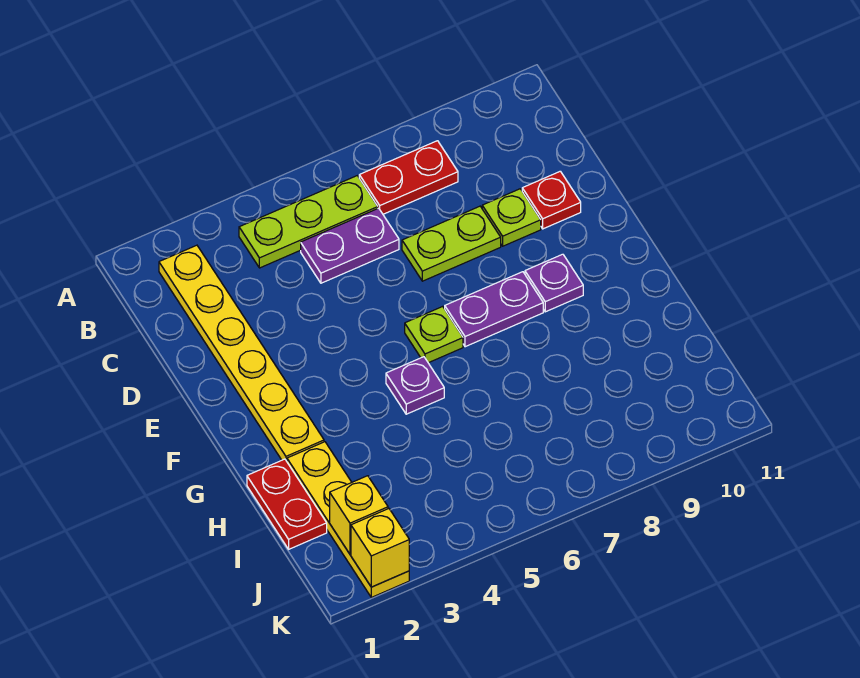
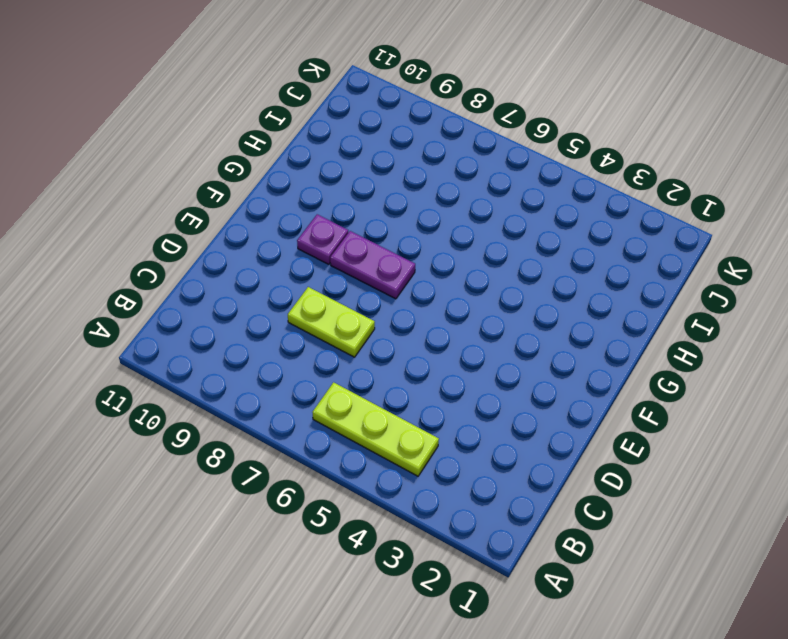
none -> yellow plate B2:G2 level 1
none -> red plate B7:B8 level 1
none -> purple plate C5:C6 level 1

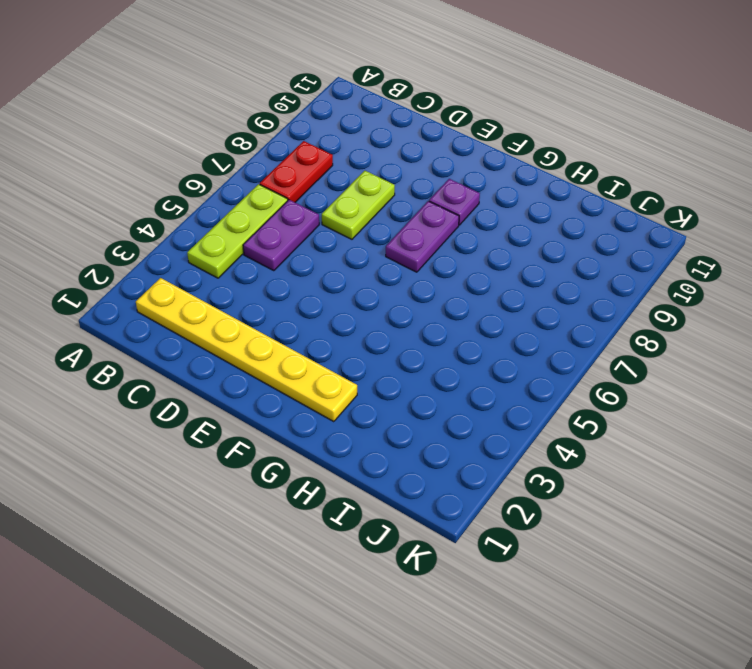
none -> lime plate D9 level 1
none -> red plate D10 level 1
none -> lime plate F6 level 1

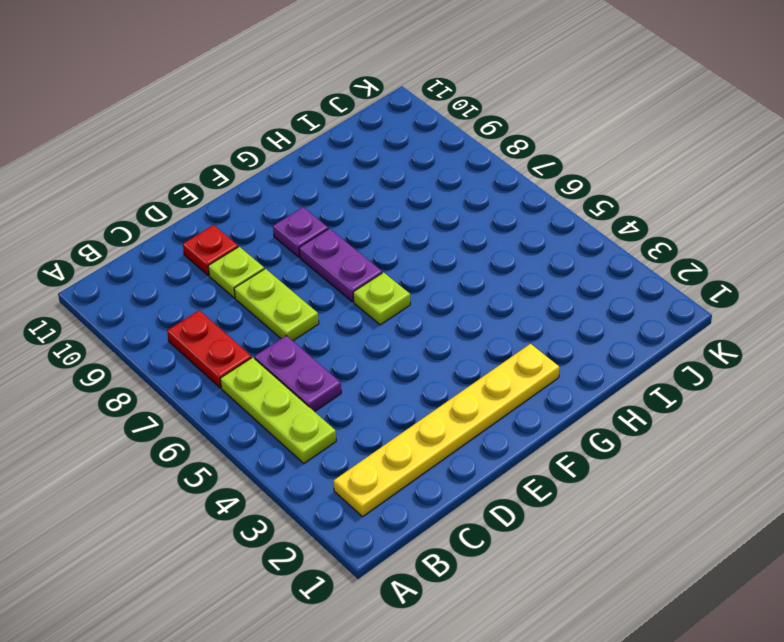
none -> purple plate G5 level 1
none -> red plate H1:I1 level 1
none -> yellow plate H2:K2 level 1

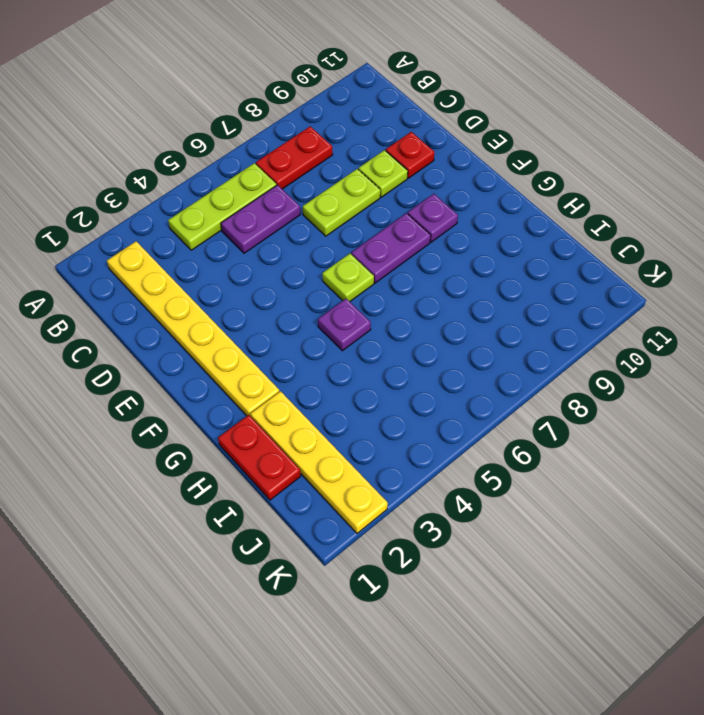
none -> yellow brick J2 level 2
none -> yellow brick K2 level 2

